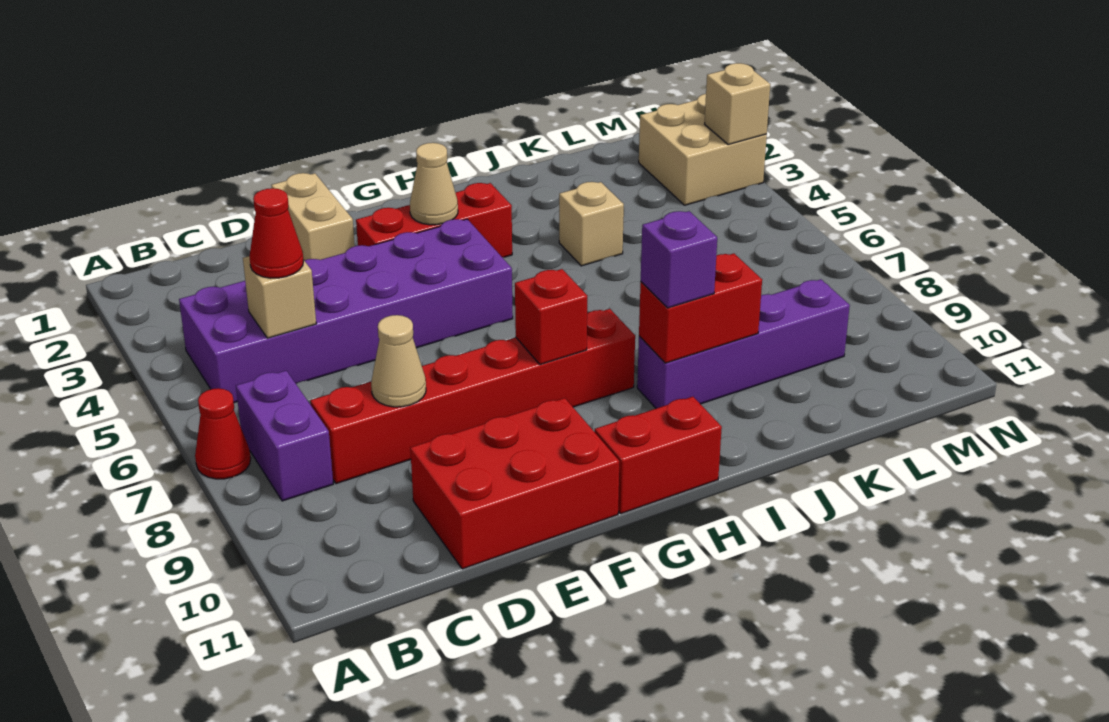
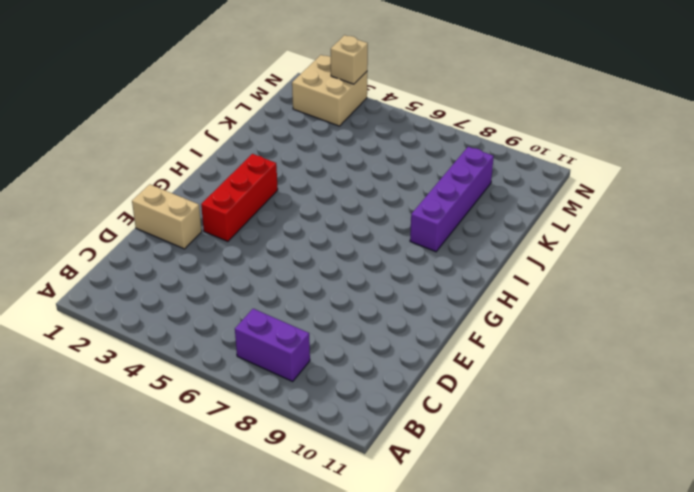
none -> red cone A7 level 1
none -> purple brick B4:G5 level 1
none -> red brick C8:H8 level 1

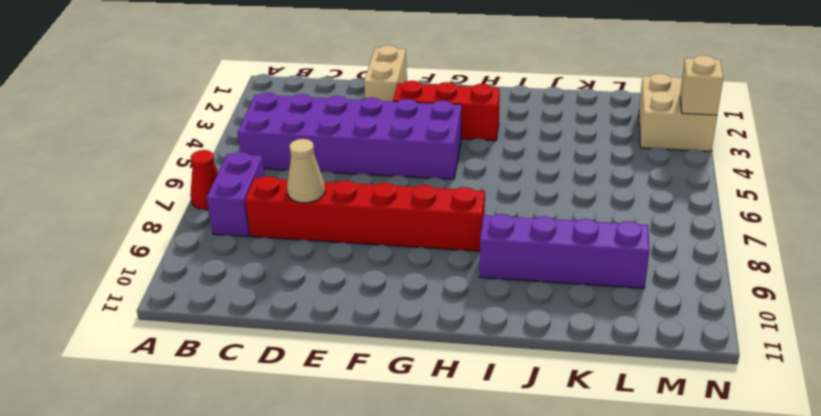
none -> red brick D10:F11 level 1
none -> red brick G11:H11 level 1
none -> tan brick J4 level 1

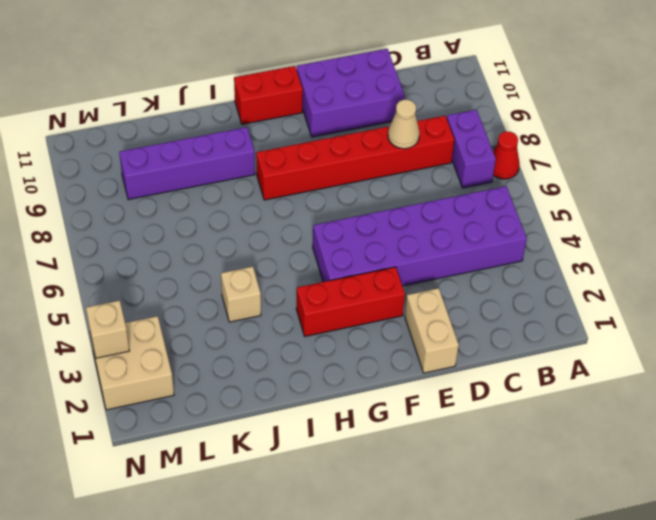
purple brick D10:F11 level 1 -> red brick D10:F11 level 1
none -> tan brick C5 level 2
none -> tan cone G3 level 2
none -> red brick G8 level 2

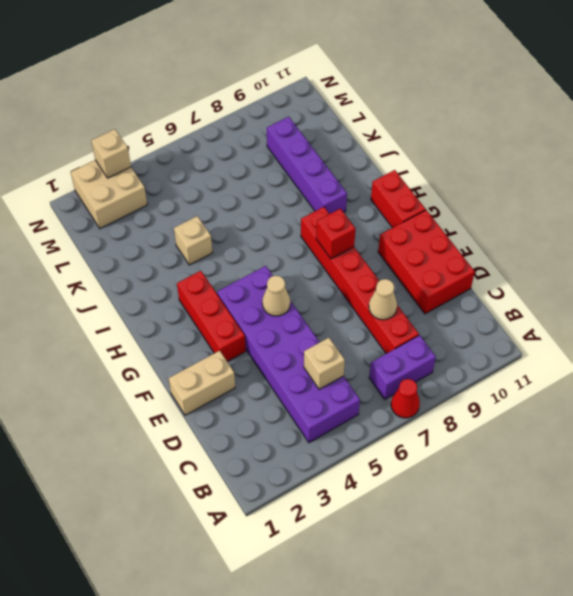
tan cone F5 level 2 -> tan cone G3 level 2
none -> red brick I9:J9 level 2
none -> red cone C5 level 3
none -> purple brick I9 level 3

